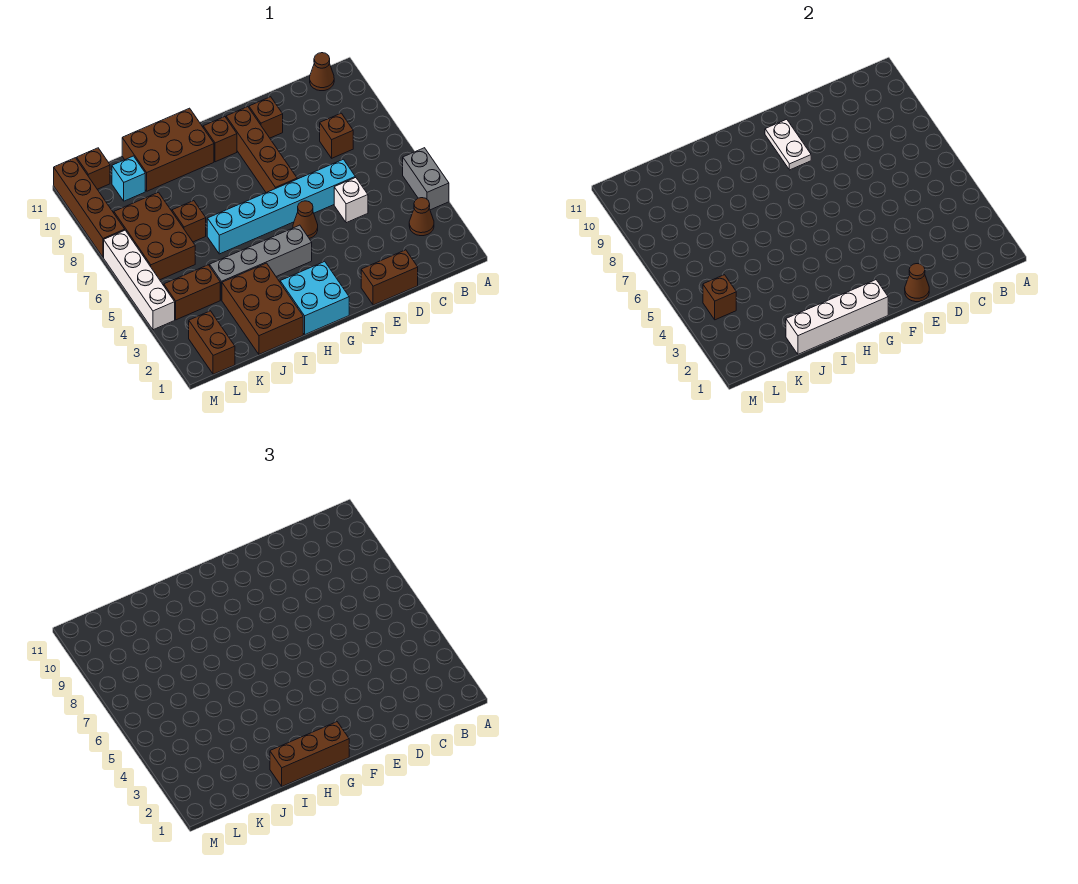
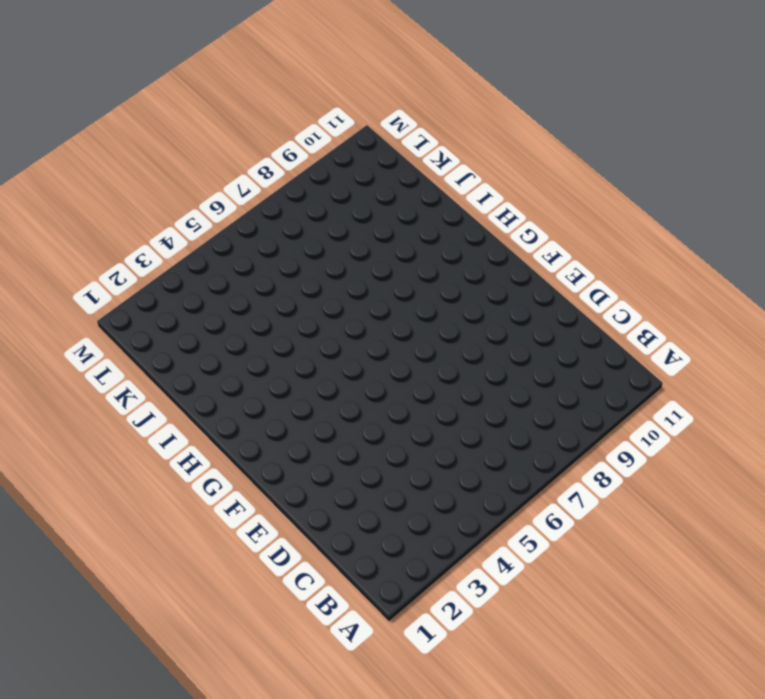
none -> grey brick A4:A5 level 1
none -> brown cone B3 level 1
none -> brown cone B11 level 1

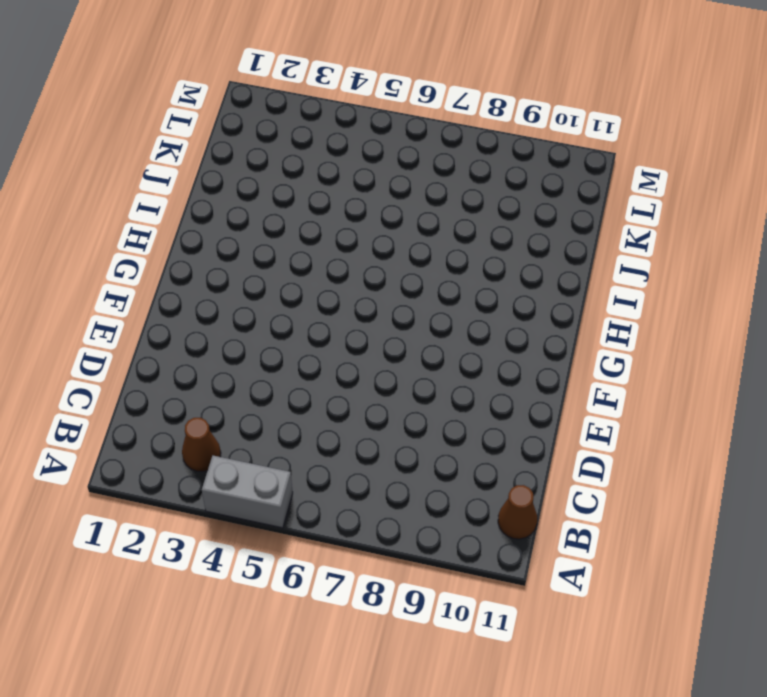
none -> brown brick C8 level 1
none -> brown brick D1:E1 level 1
none -> white brick D5 level 1

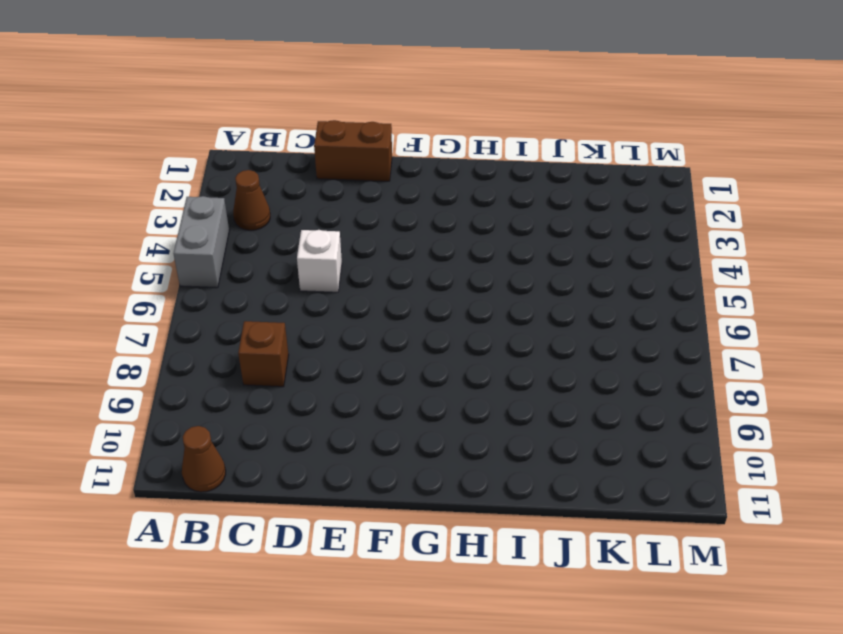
none -> cyan brick D6:I6 level 1
none -> brown brick E10 level 1
none -> brown cone F5 level 1

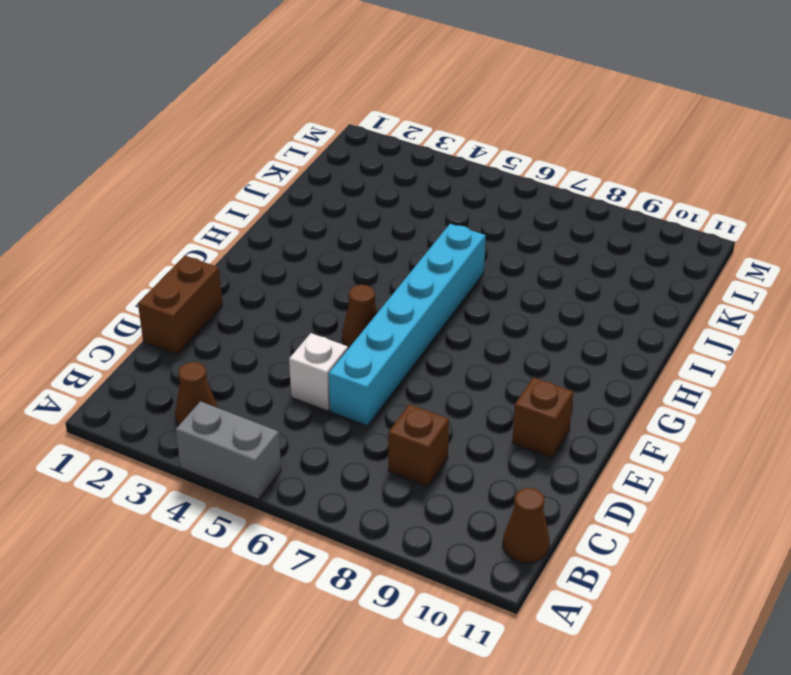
none -> brown brick F7:F10 level 1
none -> cyan brick G1:H2 level 1
none -> grey brick G4:J4 level 1

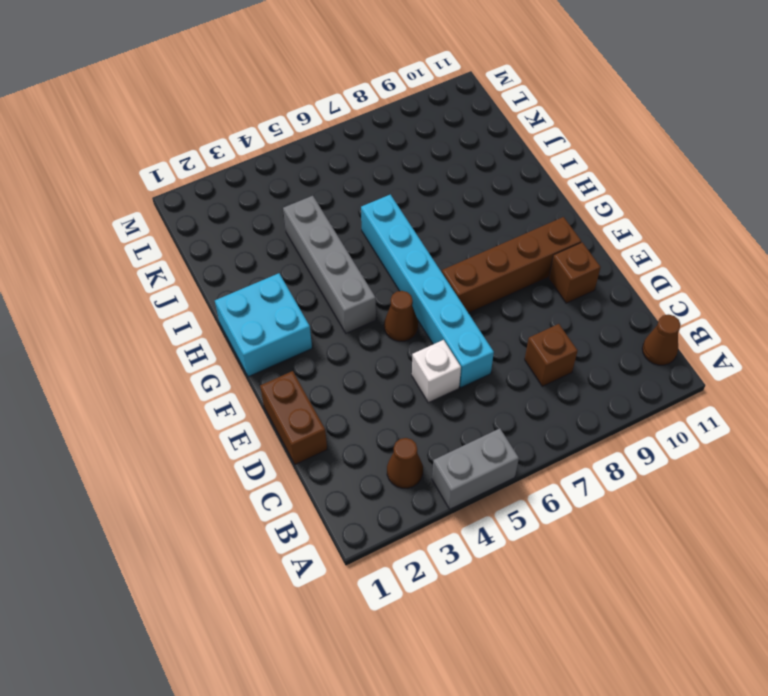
none -> brown brick G10 level 1
none -> brown brick H10:J11 level 1
none -> brown brick I1:J3 level 1

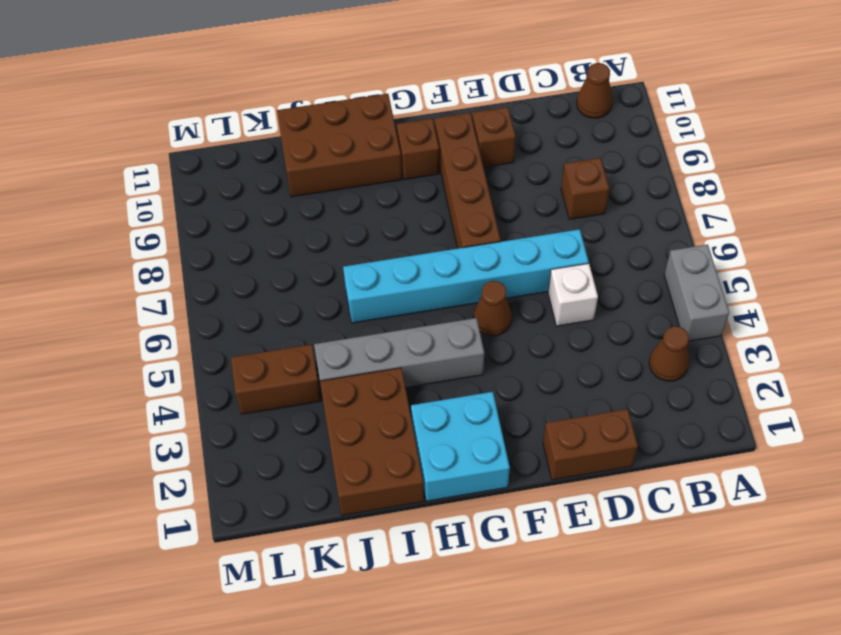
none -> brown brick J7 level 1
none -> brown brick K6:L8 level 1
none -> cyan brick K10 level 1

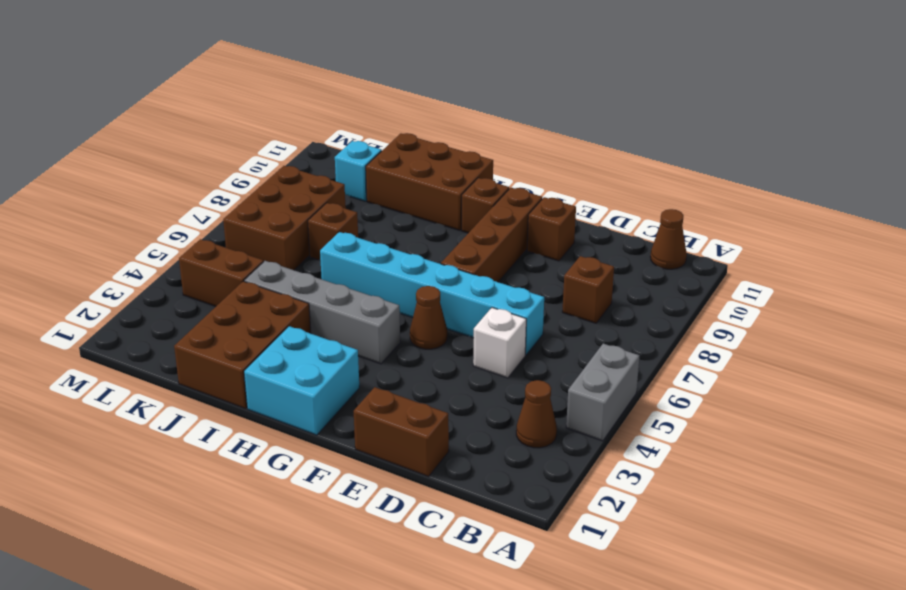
none -> brown brick L1:L2 level 1
none -> brown brick L11 level 1
none -> white brick M4:M7 level 1

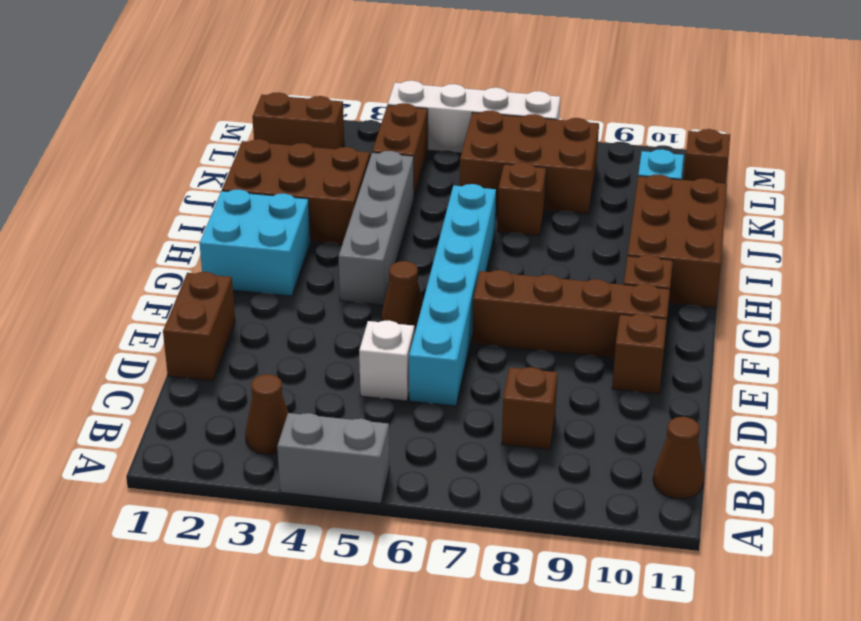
none -> brown brick M8:M11 level 1
none -> brown cone E1 level 2
none -> white plate F9:F10 level 2

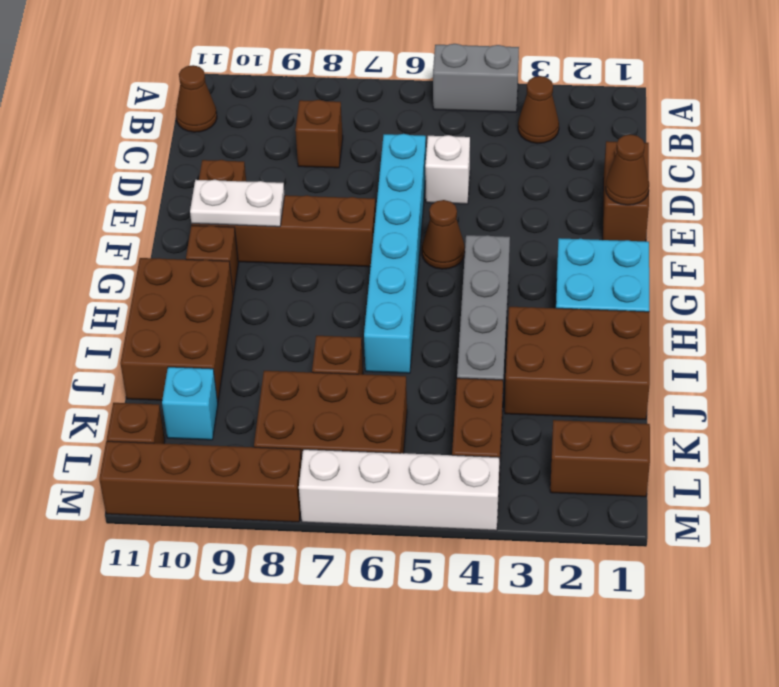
none -> white brick G1:J1 level 2
none -> brown brick L4 level 2
none -> brown brick G1:I1 level 3

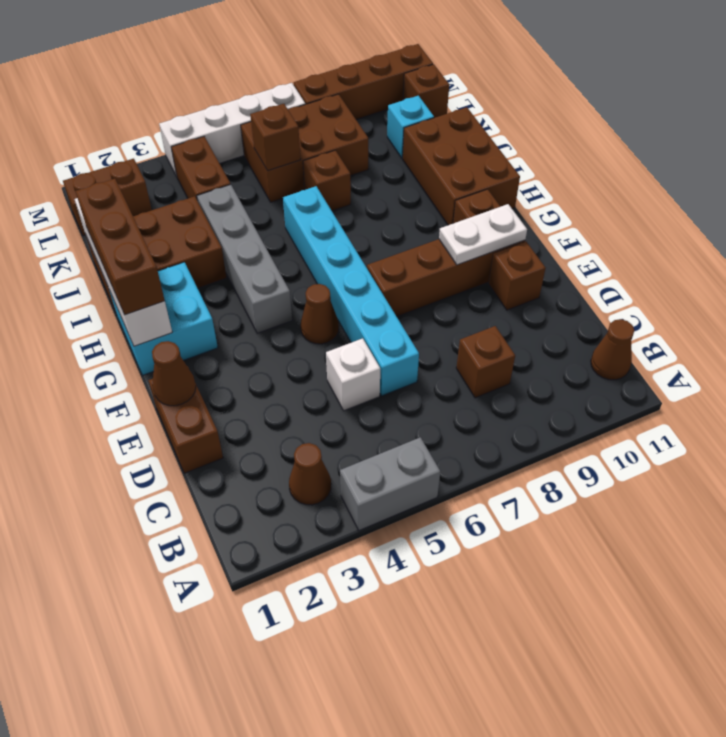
brown brick K6 level 2 -> brown brick L4 level 2

